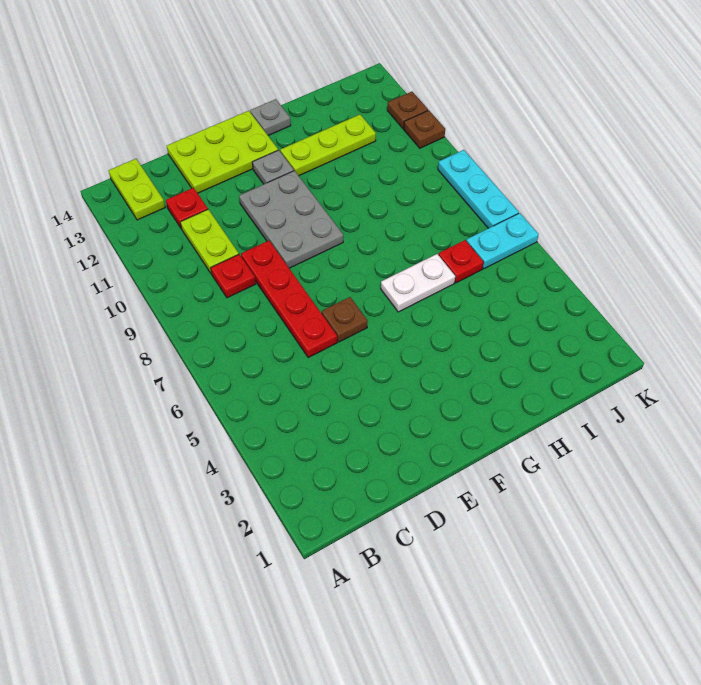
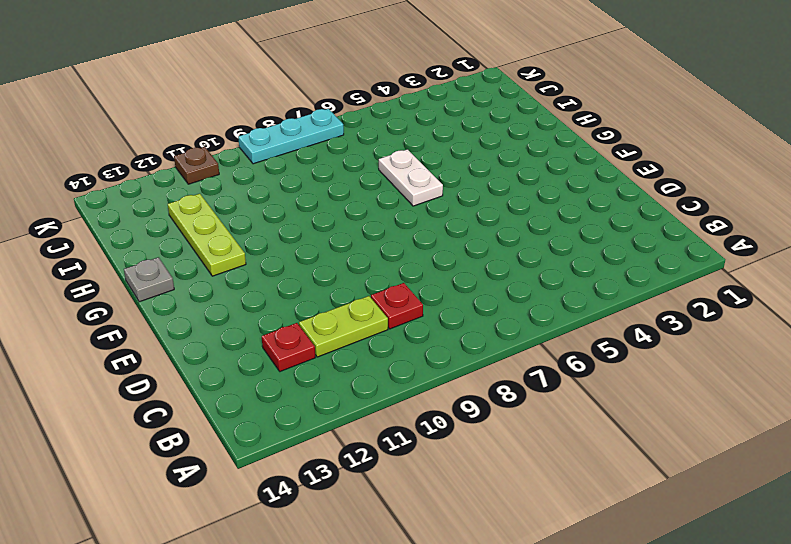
none -> lime plate B13:B14 level 1
none -> red plate D6:D9 level 1
none -> lime plate D13:F14 level 1

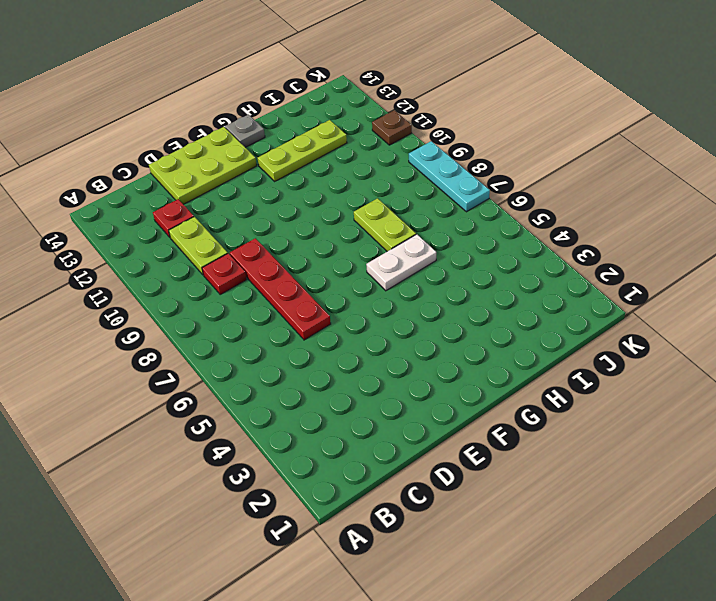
lime plate H7:H8 level 1 -> lime plate B13:B14 level 1
none -> brown plate E6 level 1
none -> grey plate E9:F11 level 1
none -> grey plate F12 level 1

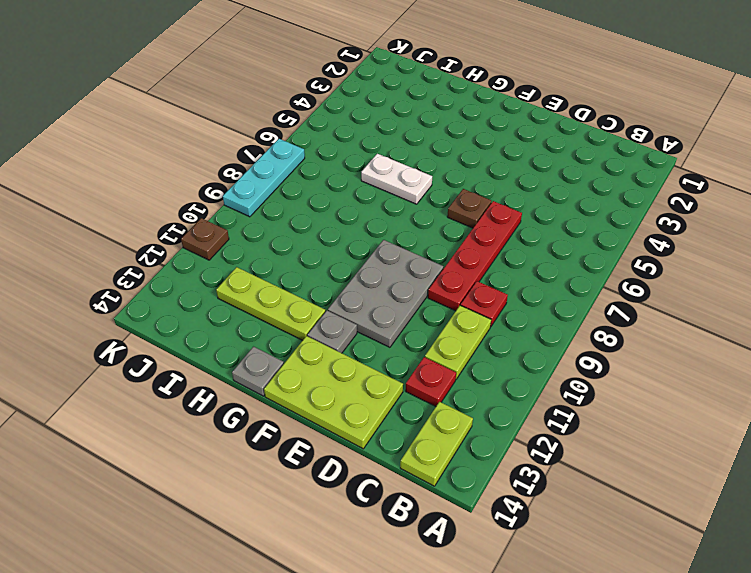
none -> red plate I6 level 1
none -> cyan plate J6:K6 level 1
none -> brown plate K12 level 1

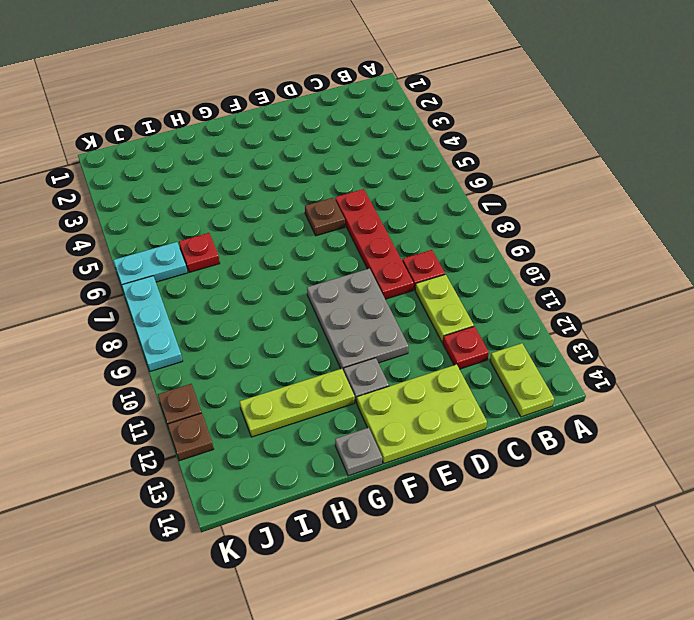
none -> white plate G6:H6 level 1

